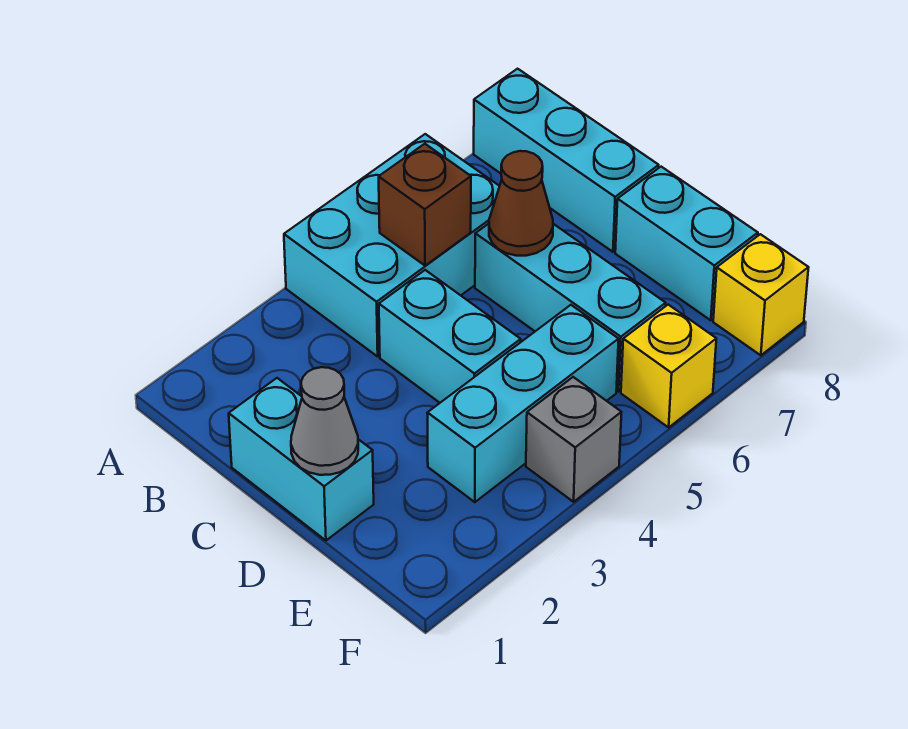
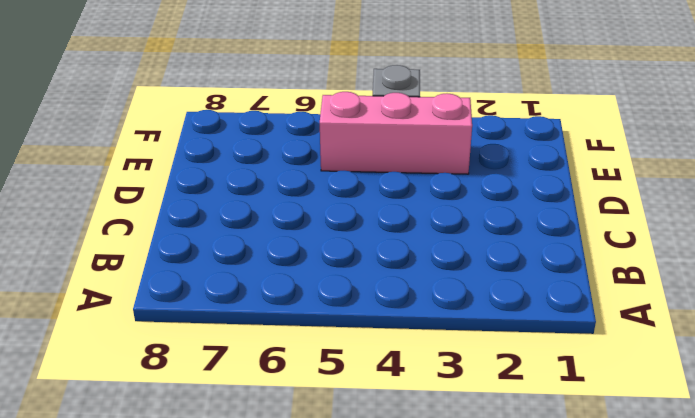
pink brick E3:E5 level 1 -> cyan brick E3:E5 level 1
none -> cyan brick A4:B6 level 1
none -> cyan brick A8:C8 level 1
none -> cyan brick C1:D1 level 1

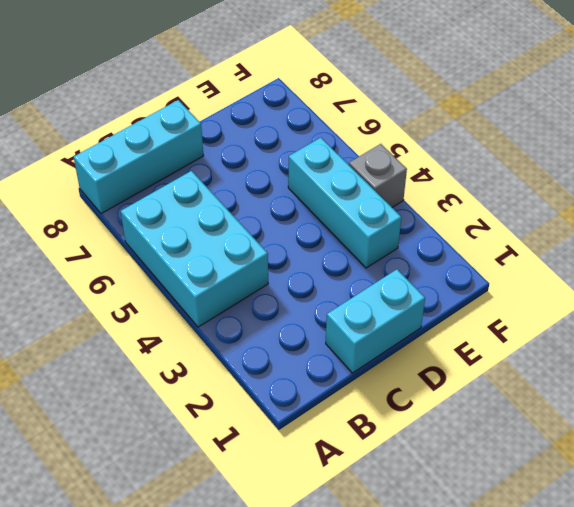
none -> cyan brick C4:D4 level 1
none -> cyan brick C6:E6 level 1
none -> cyan brick D8:E8 level 1

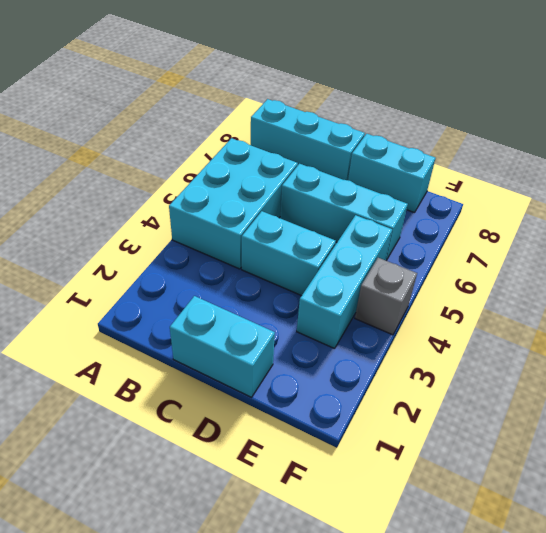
none -> yellow brick F6 level 1
none -> yellow brick F8 level 1
none -> brown brick B5 level 2

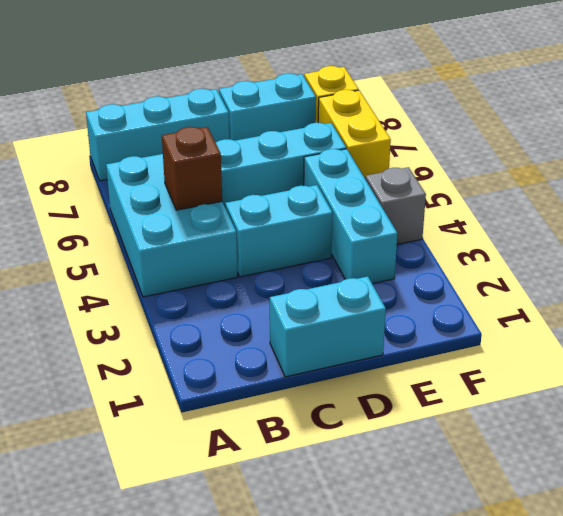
yellow brick F6:F7 level 1 -> yellow brick F6 level 1
none -> brown cone C6 level 2
none -> grey cone D1 level 2

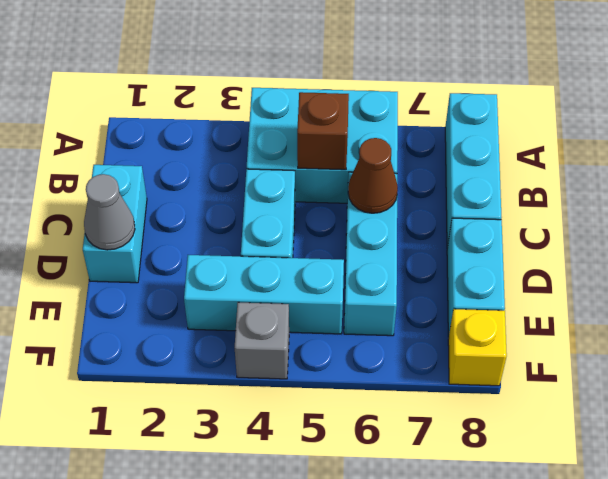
none -> yellow brick F6 level 1

